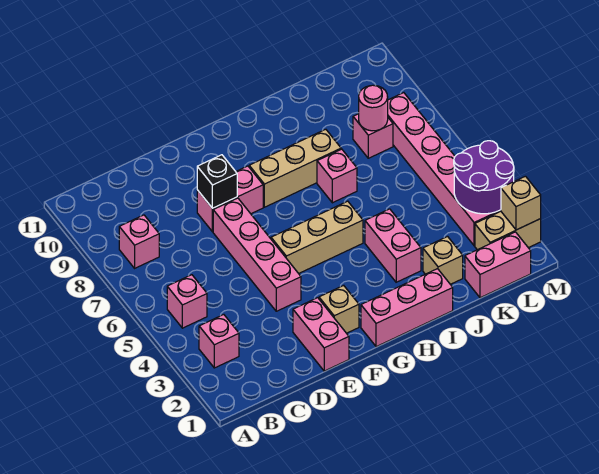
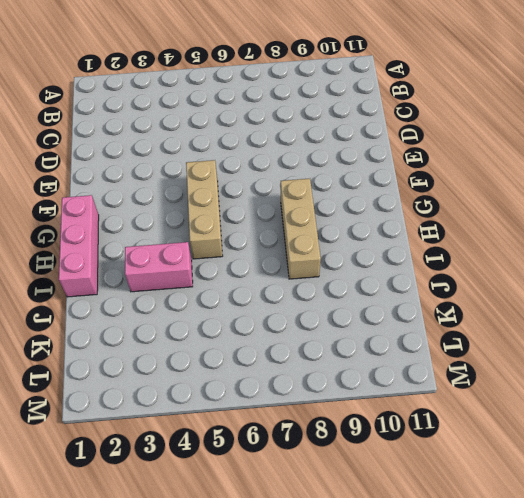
none -> pink brick B3 level 1
none -> pink brick B5 level 1
none -> pink brick B8 level 1

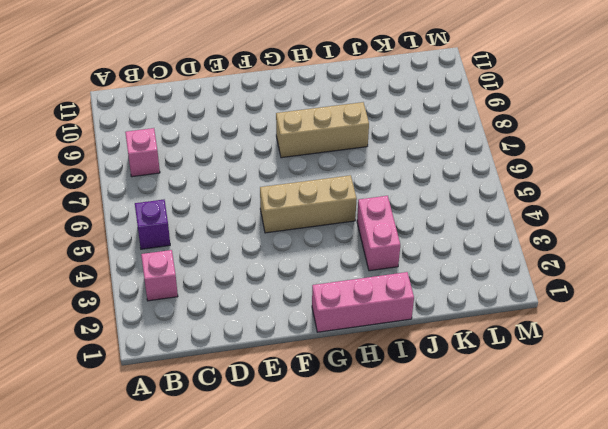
purple brick B5 level 1 -> pink brick B5 level 1
none -> pink brick E1:E2 level 1
none -> pink brick E4:E7 level 1
none -> pink brick E8:F8 level 1

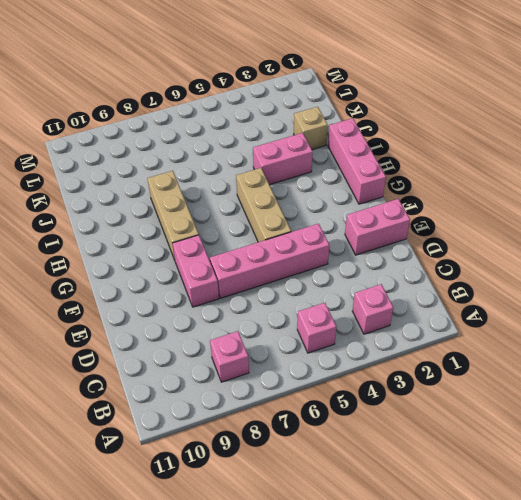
none -> tan brick F2 level 1
none -> pink brick I7 level 1
none -> pink brick K1:L1 level 1

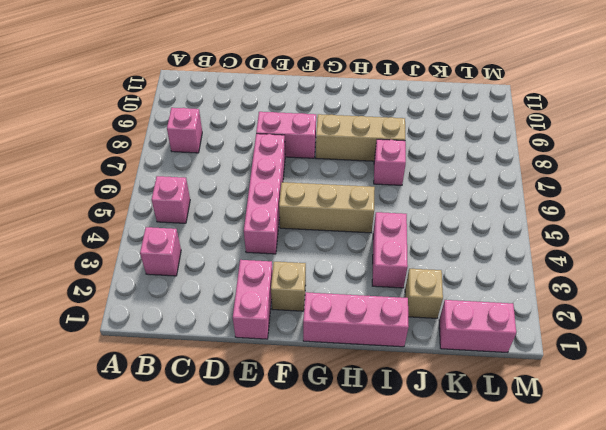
none -> pink brick K8 level 1
none -> tan brick L2:M2 level 1
none -> pink brick L3:L8 level 1

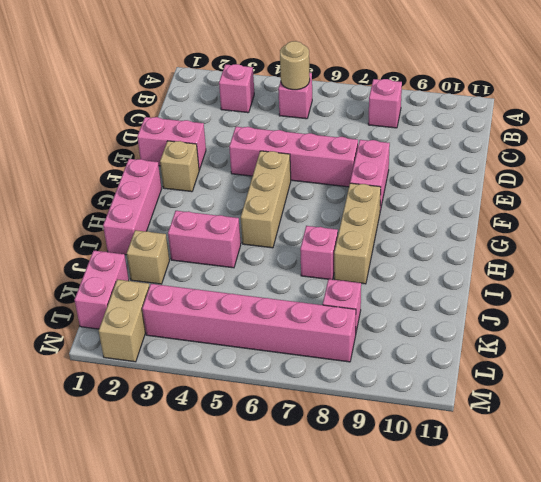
tan round brick B5 level 2 -> none
none -> black brick E8 level 2
none -> pink round brick K8 level 2
none -> purple round brick L3:M4 level 2

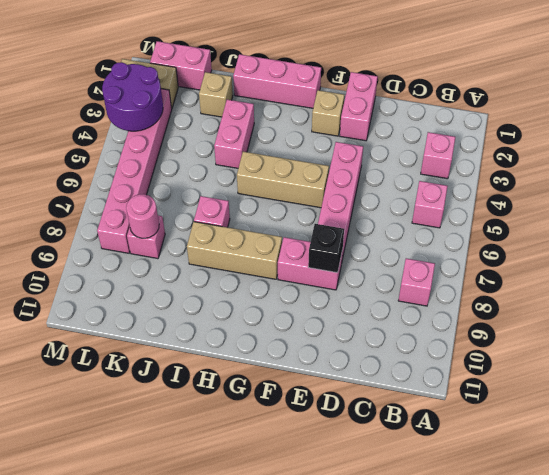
none -> tan brick M2 level 2

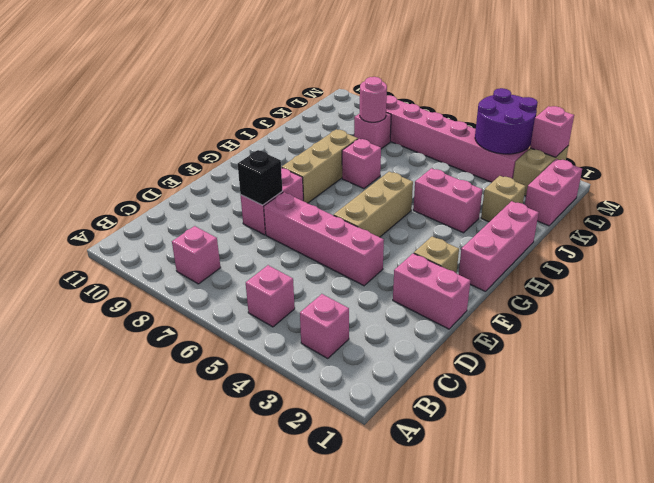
pink brick M2 level 2 -> tan brick M2 level 2

